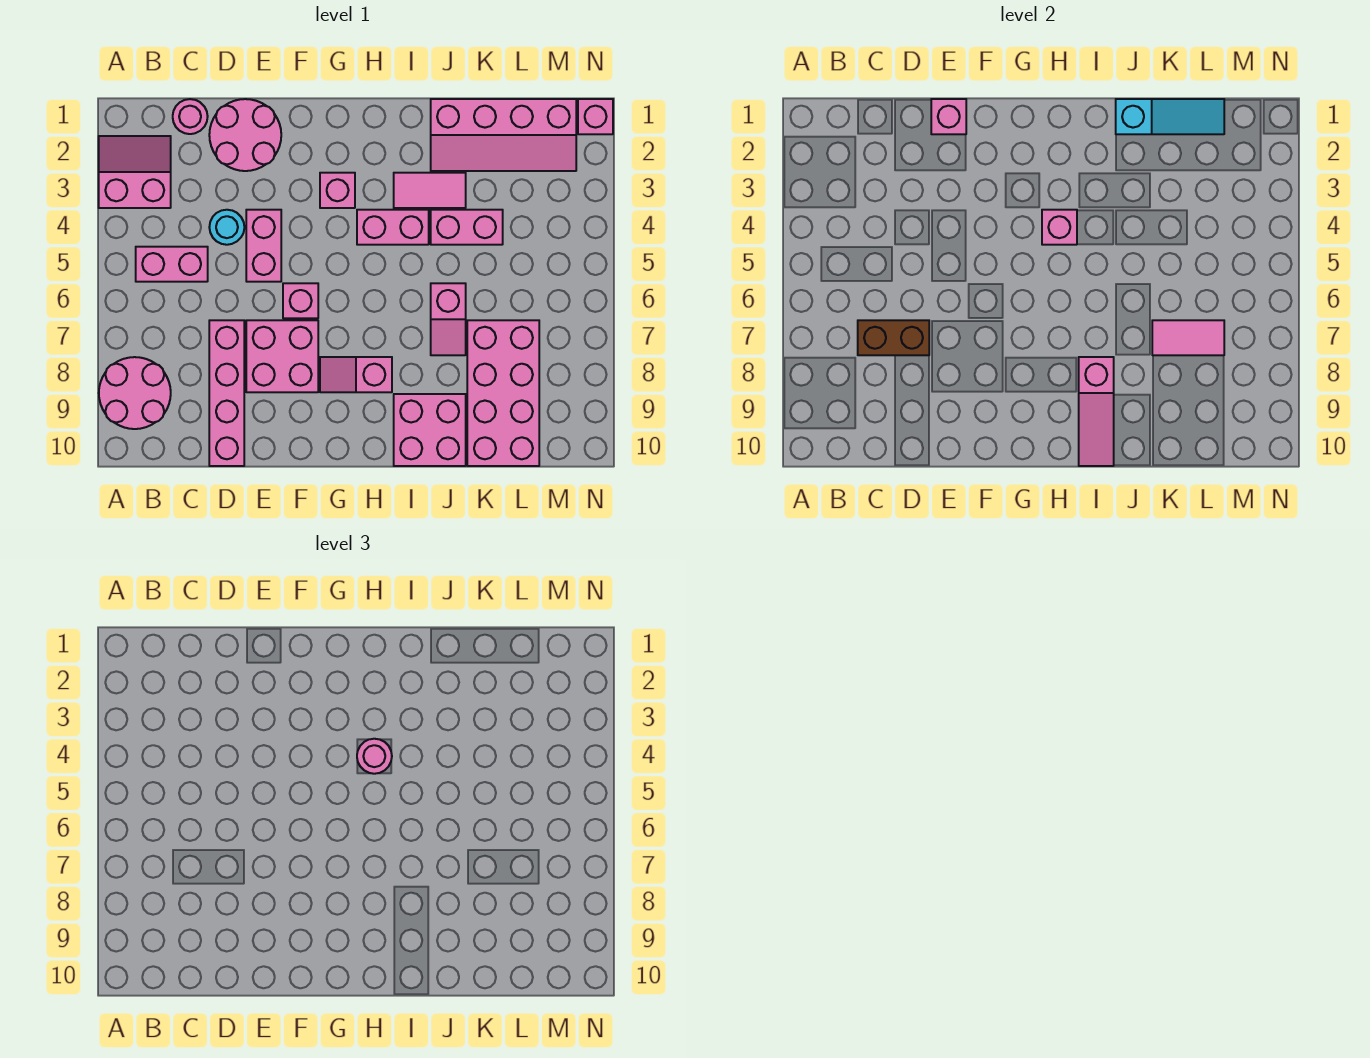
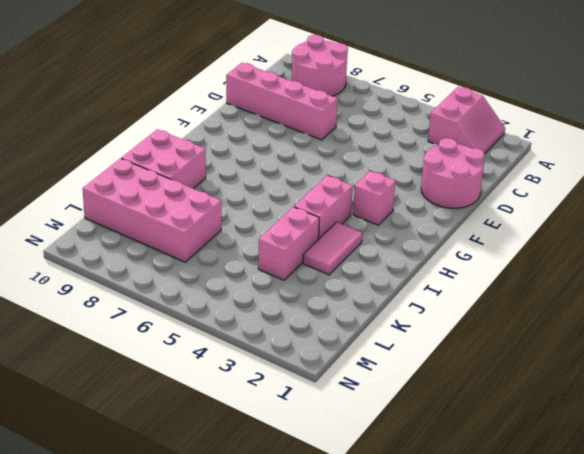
none -> pink brick B5:C5 level 1
none -> pink round brick C1 level 1
none -> cyan round brick D4 level 1

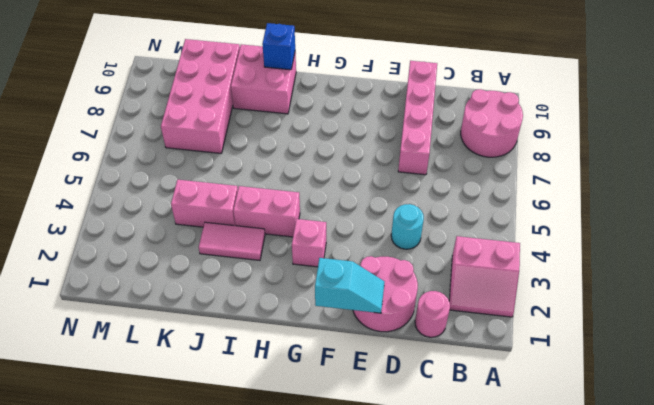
cyan slope E1:F1 level 2 top F -> pink brick E1 level 2
blue brick I10 level 2 -> pink slope I8:I10 level 2 top 8
none -> pink brick B5:C5 level 1
none -> pink brick E4:E5 level 1
none -> pink brick E7:F8 level 1

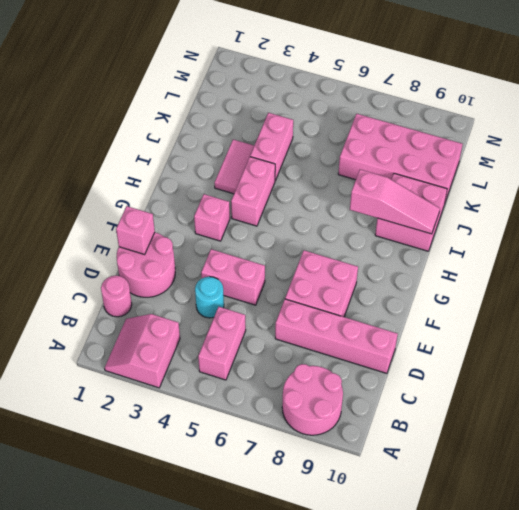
none -> pink brick F6 level 1
none -> pink slope G8:H8 level 1 top H
none -> pink slope J1:M2 level 1 top 1

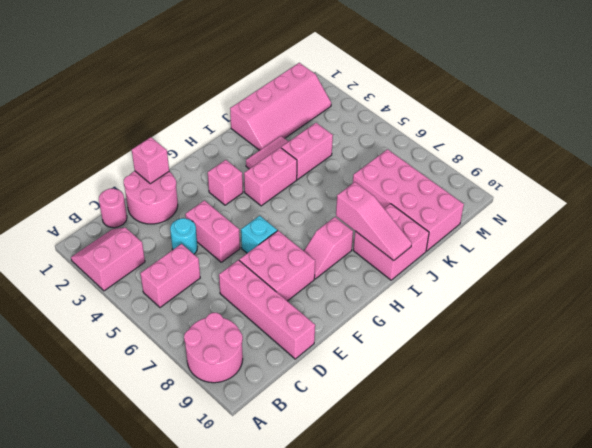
cyan brick F6 level 1 -> pink brick F6 level 1
none -> pink slope J6:J7 level 1 top 6
none -> pink brick N1 level 1
none -> brown brick C7:D7 level 2

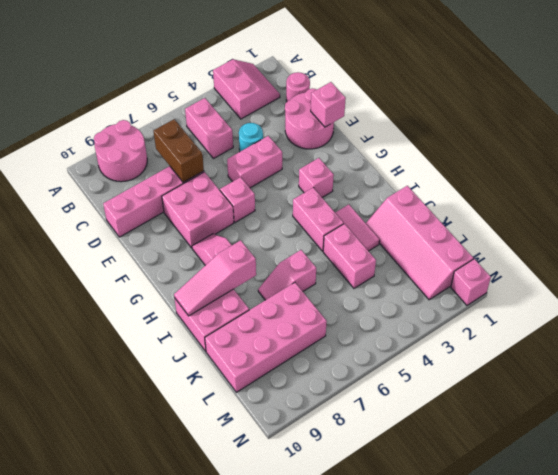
none -> pink brick H4 level 2
none -> cyan slope J1:L1 level 2 top J
none -> pink tile K7:L7 level 2

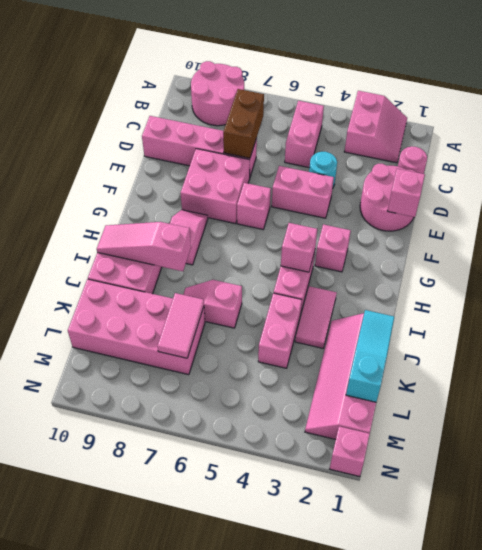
cyan slope J1:L1 level 2 top L -> cyan slope J1:L1 level 2 top J
none -> pink round brick H4 level 3

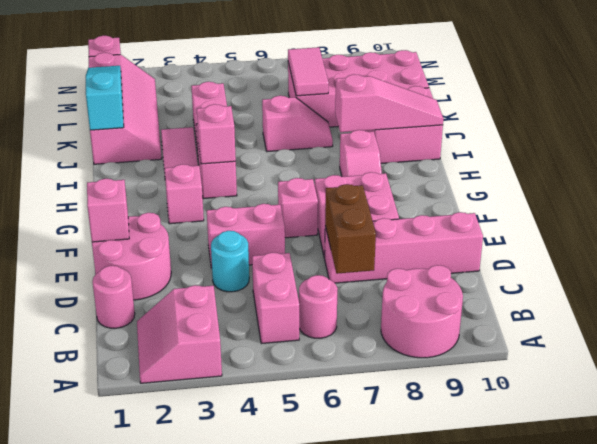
pink round brick B6 level 1 -> pink round brick H4 level 3

